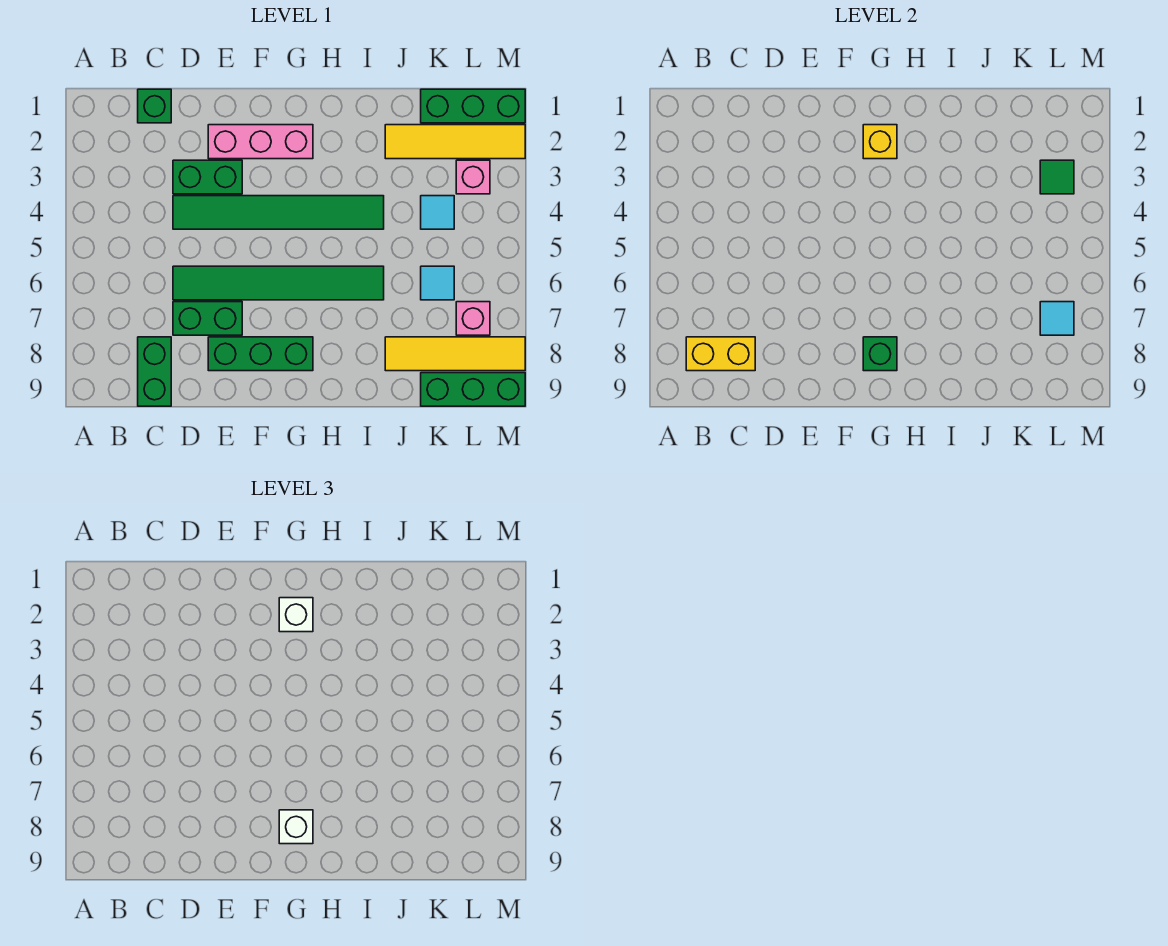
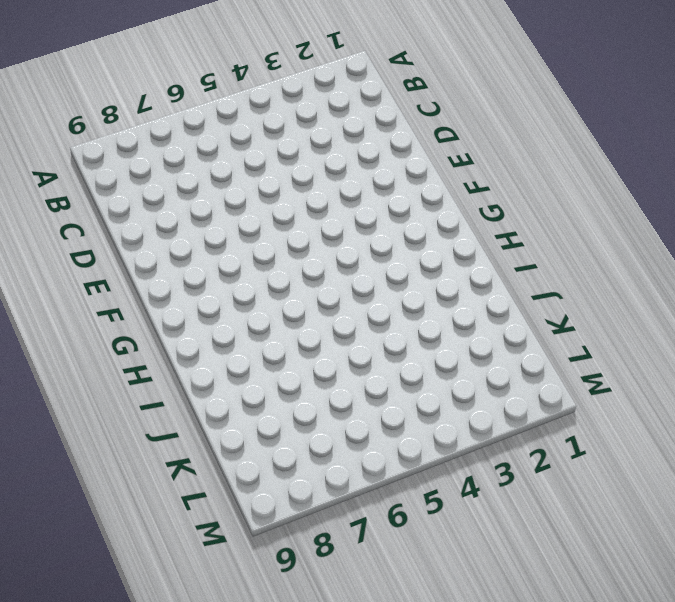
none -> green brick C1 level 1
none -> green brick C8:C9 level 1
none -> green brick D3:E3 level 1

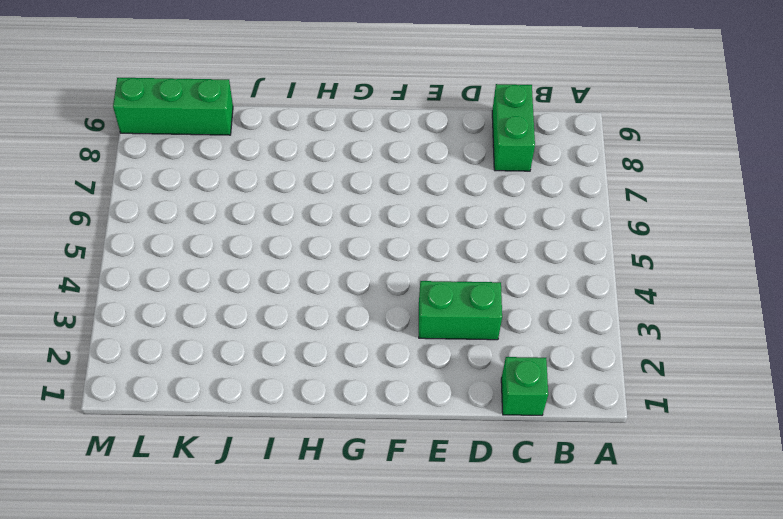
none -> green tile D4:I4 level 1
none -> green tile D6:I6 level 1
none -> green brick D7:E7 level 1

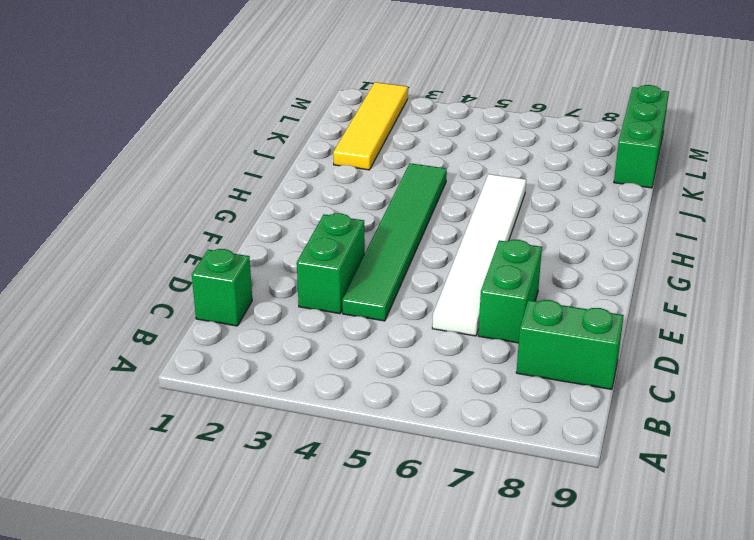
white tile D6:I6 level 1 -> green tile D6:I6 level 1
none -> pink brick E2:G2 level 1
none -> green brick E8:G8 level 1
none -> yellow tile J8:M8 level 1

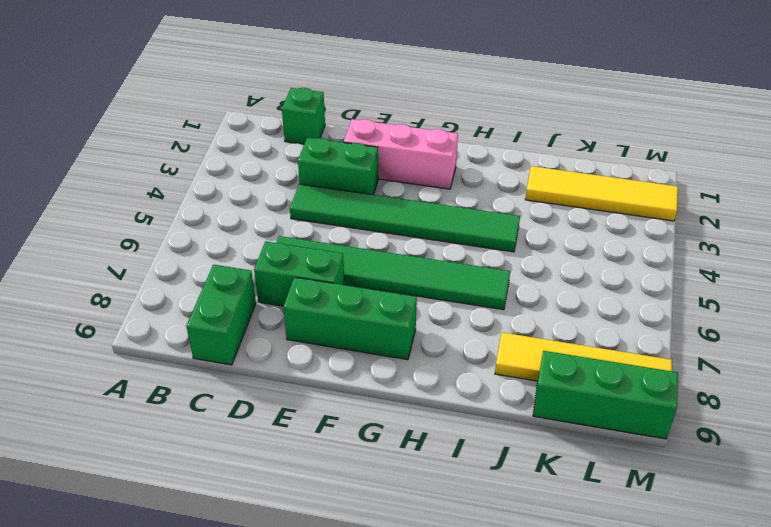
none -> green brick K1:M1 level 1
none -> cyan tile K4 level 1
none -> cyan tile K6 level 1

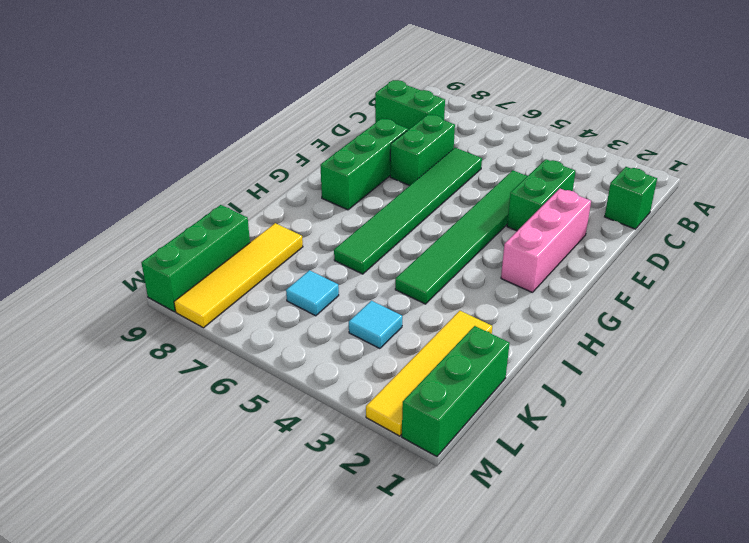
none -> pink brick L3 level 1
none -> pink brick L7 level 1
none -> yellow brick B8:C8 level 2

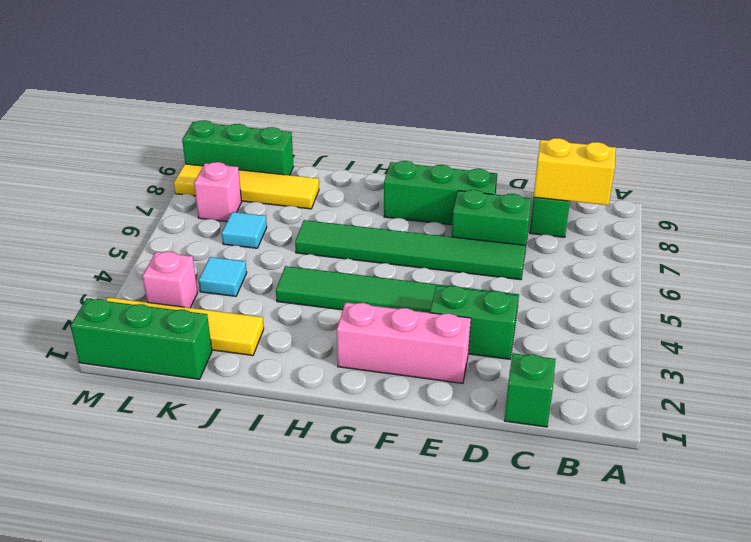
none -> yellow brick G2 level 2
none -> green brick G8 level 2
none -> green tile L3 level 2

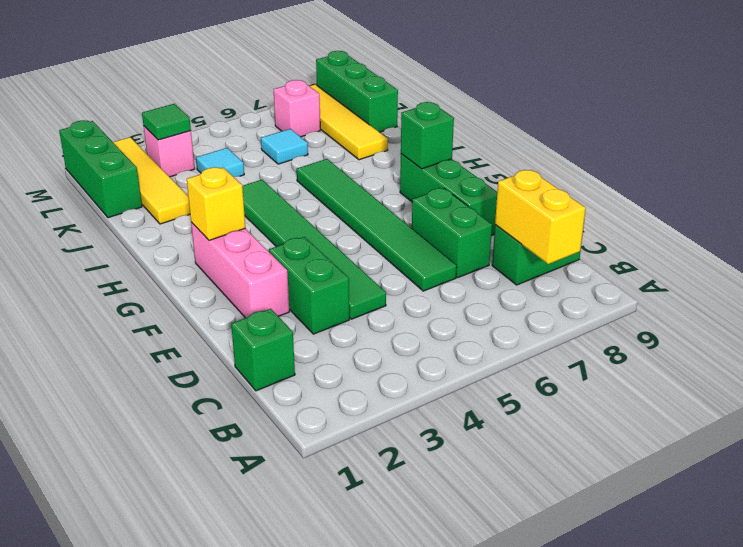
none -> cyan tile L7 level 2
none -> white brick G2 level 3
none -> white brick G8 level 3

